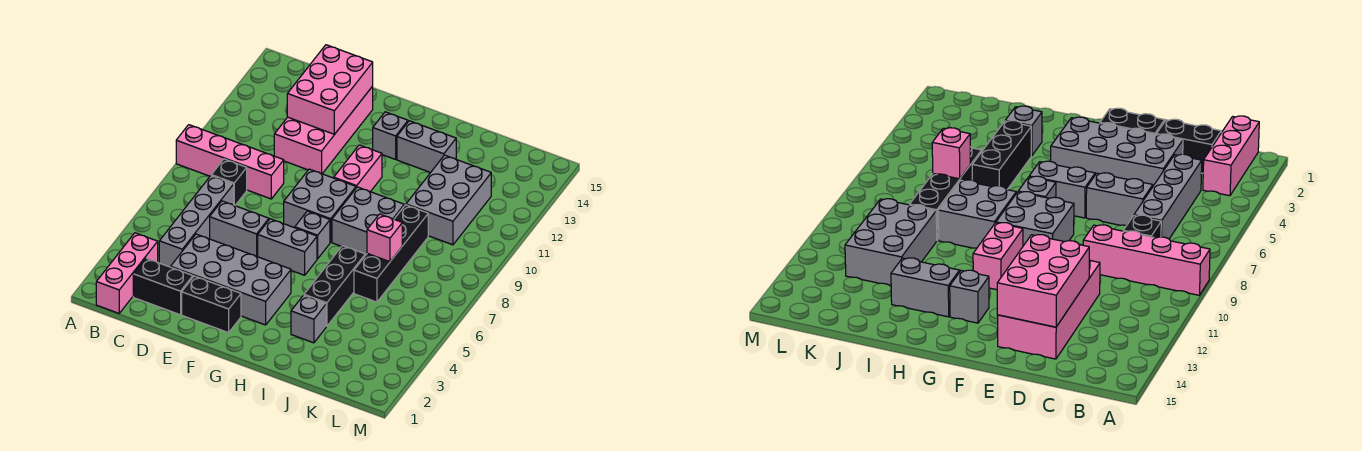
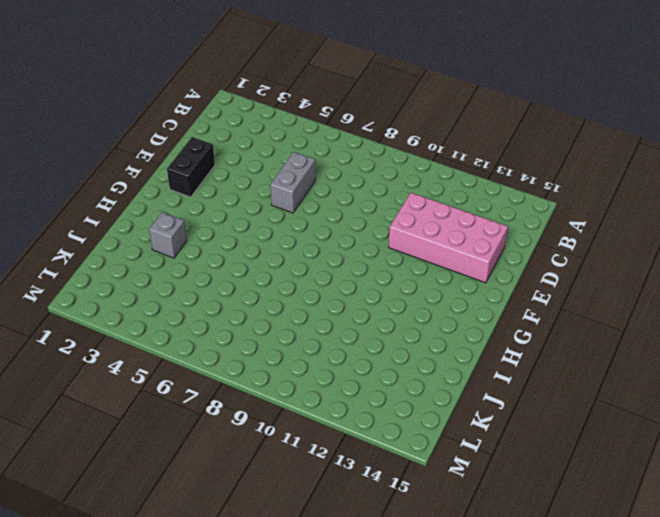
none -> pink brick A9:D9 level 1
none -> pink brick B1:B3 level 1
none -> black brick C2:D2 level 1

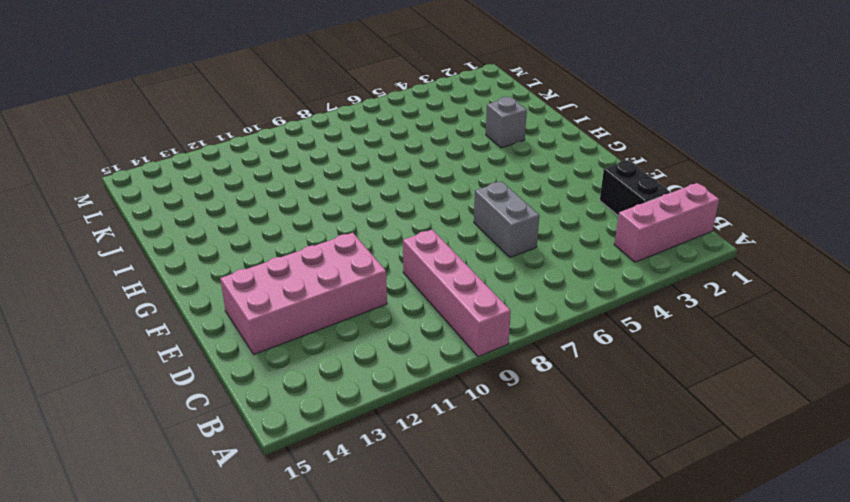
none -> grey brick C4:C7 level 1
none -> black brick C8 level 1
none -> grey brick D3:G4 level 1

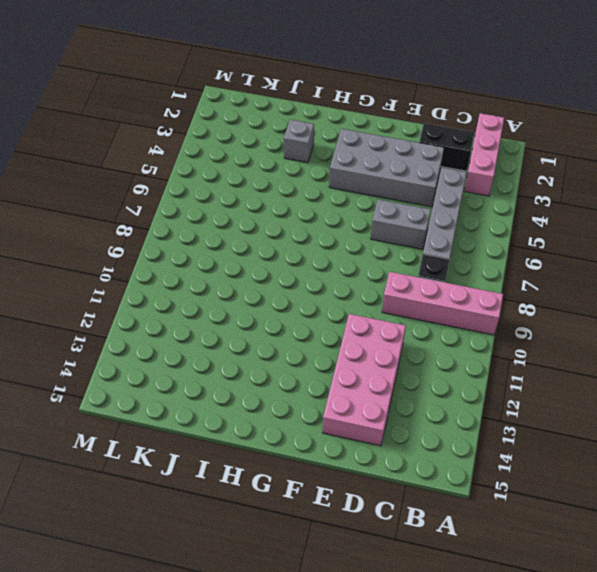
none -> black brick E2:F2 level 1
none -> grey brick F6:G6 level 1
none -> grey brick F8:G9 level 1

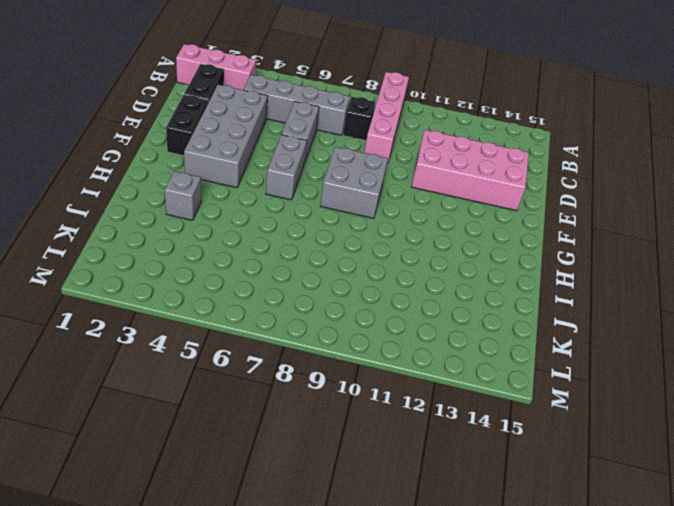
none -> grey brick G7 level 1
none -> pink brick G10:G11 level 1
none -> grey brick G13 level 1

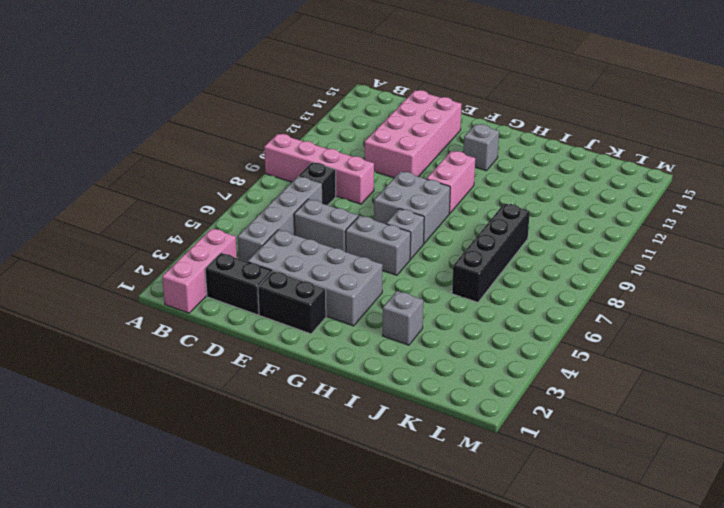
none -> grey brick H8:I9 level 1
none -> grey brick H13:I13 level 1
none -> black brick I4:I6 level 1

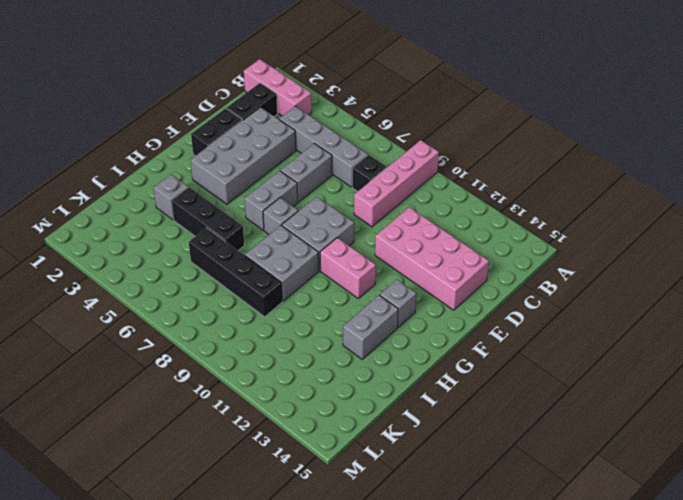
none -> grey brick J10:K12 level 1
none -> pink brick D12:E14 level 2
none -> pink brick J7 level 2

